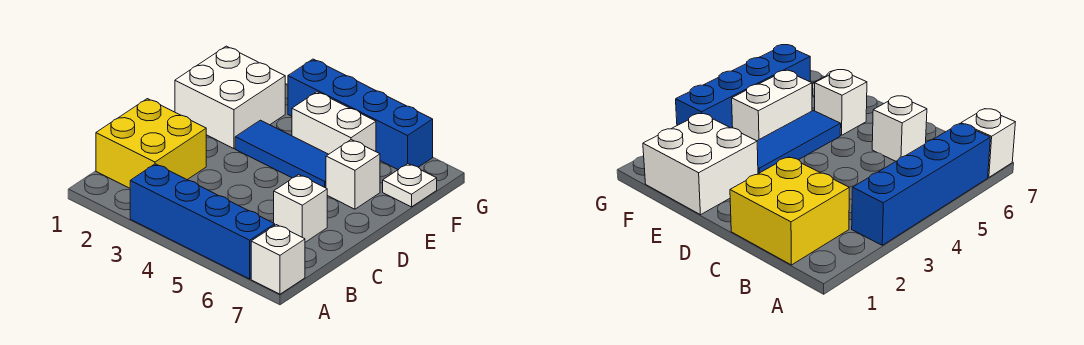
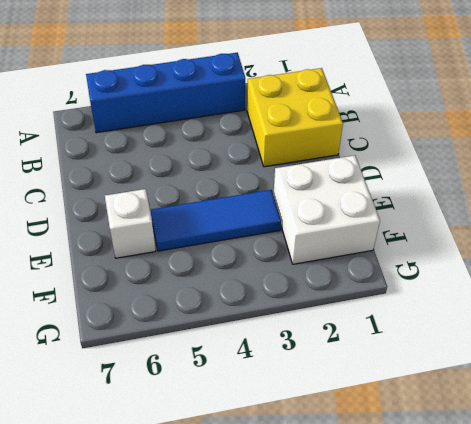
none -> white brick A7 level 1
none -> white brick C6 level 1

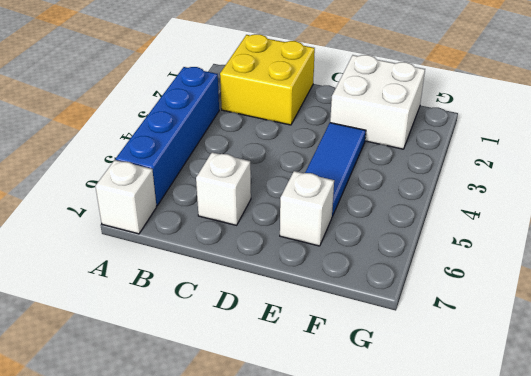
none -> white brick F4:F5 level 1
none -> white plate F7 level 1

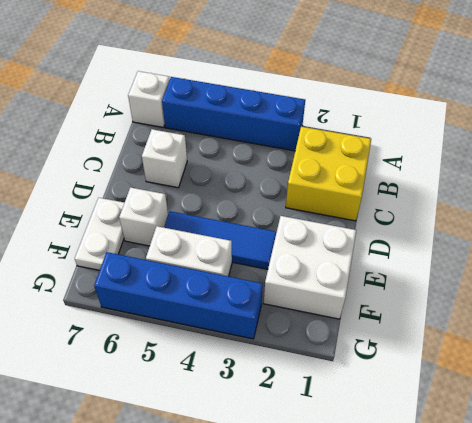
white plate E7:F7 level 1 -> white plate F7 level 1

